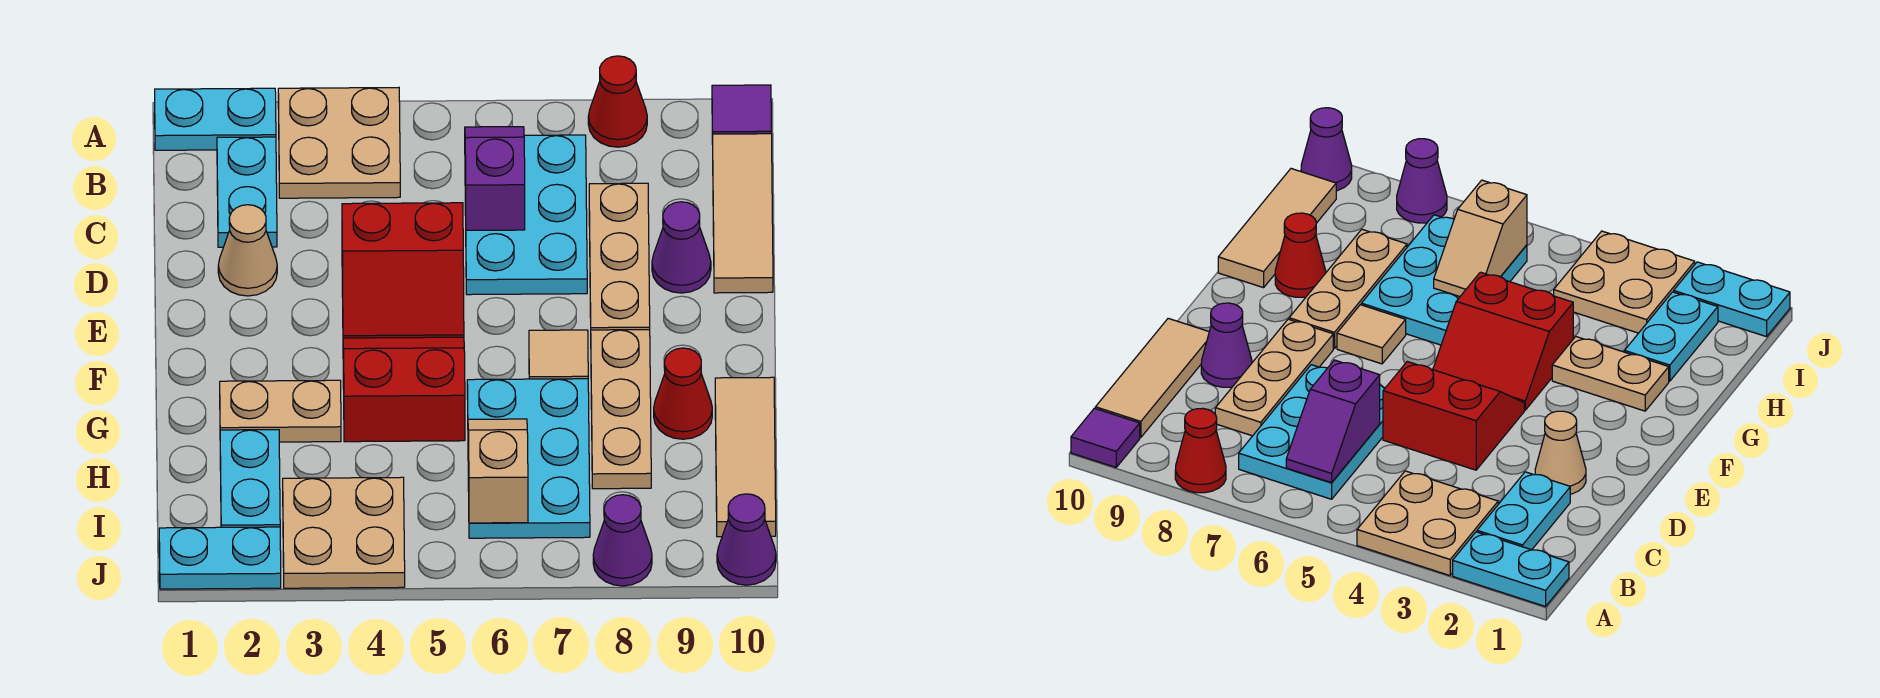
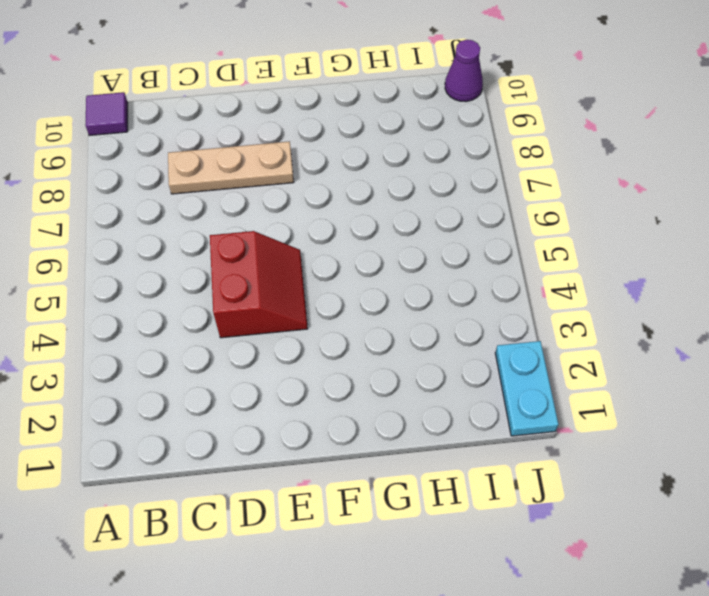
none -> cyan plate A1:A2 level 1
none -> tan plate A3:B4 level 1
none -> red cone A8 level 1

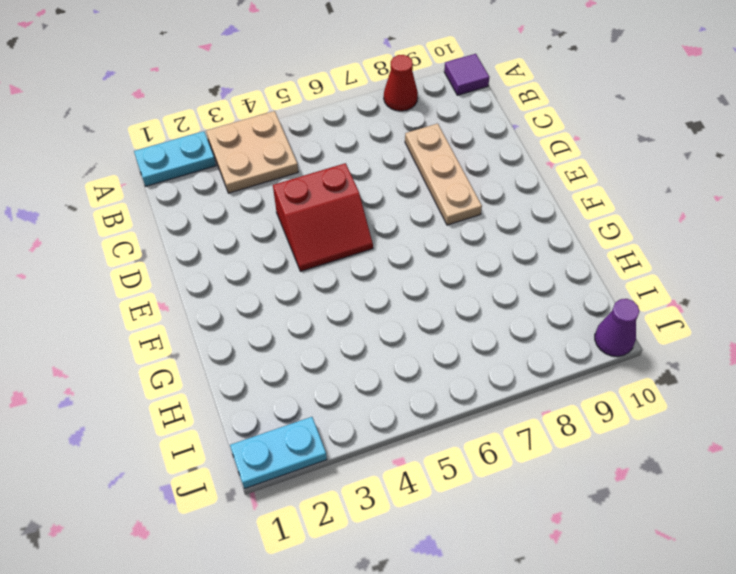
none -> cyan plate B2:C2 level 1
none -> cyan plate B6:D7 level 1
none -> tan tile B10:D10 level 1

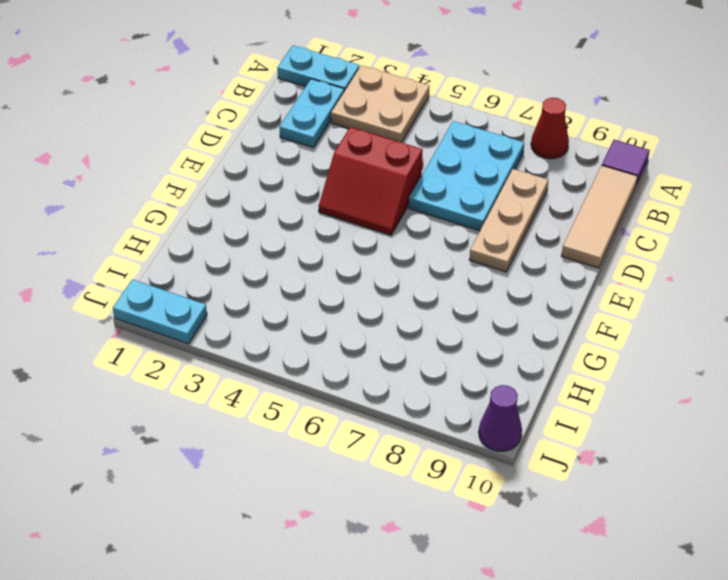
none -> tan cone D2 level 1
none -> purple cone D9 level 1
none -> red slope F4:G5 level 1 top G

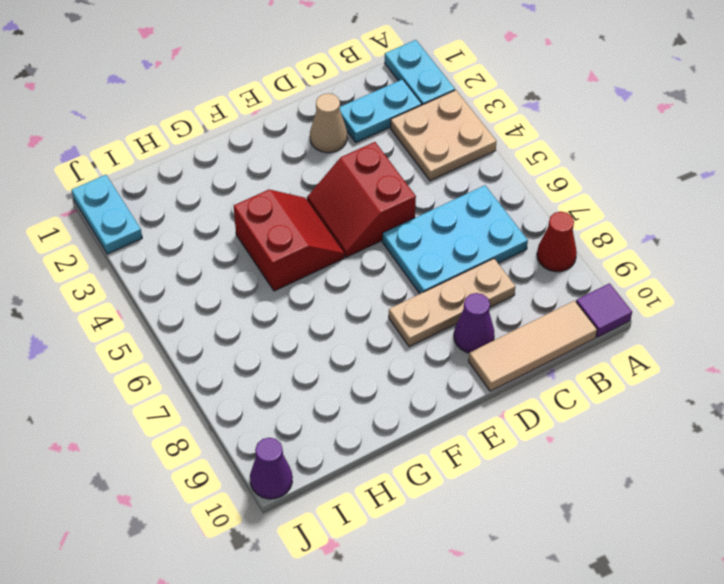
none -> tan tile F7 level 1
none -> tan plate F8:H8 level 1
none -> tan plate G2:G3 level 1

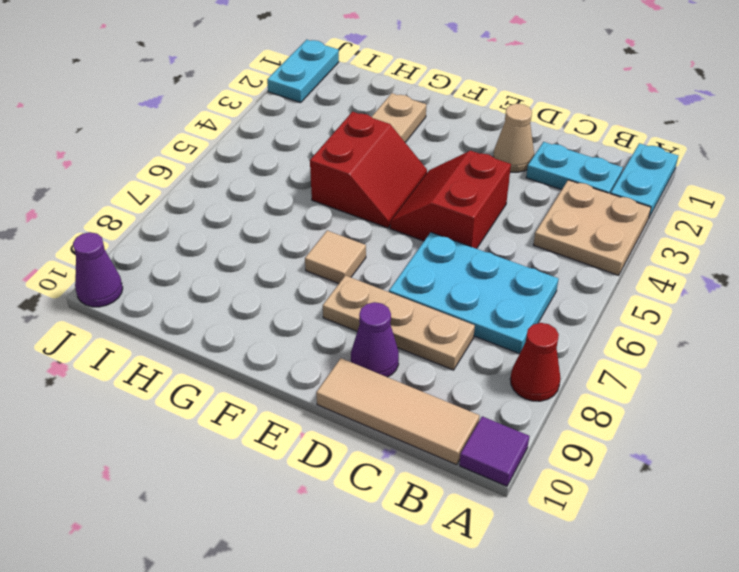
none -> tan plate F8:H8 level 1
none -> cyan plate G6:I7 level 1
none -> red cone G9 level 1

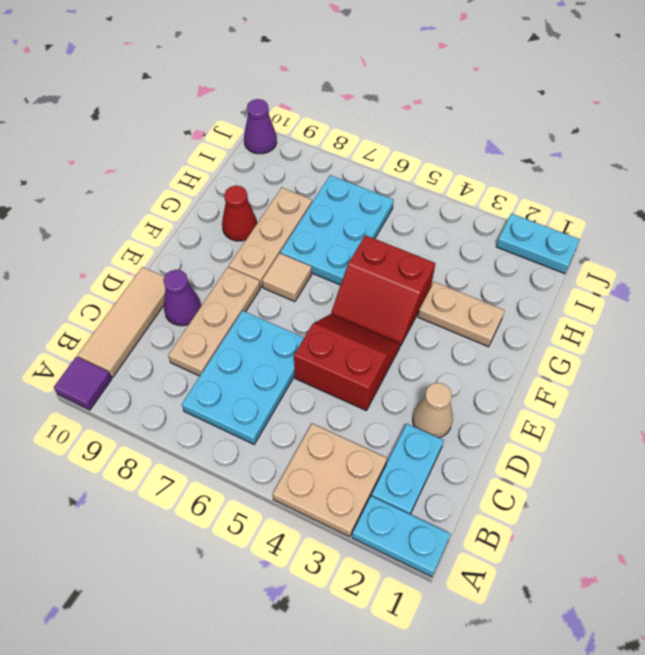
none -> red cone A8 level 1
none -> tan tile G10:I10 level 1
none -> cyan plate H2:I2 level 1

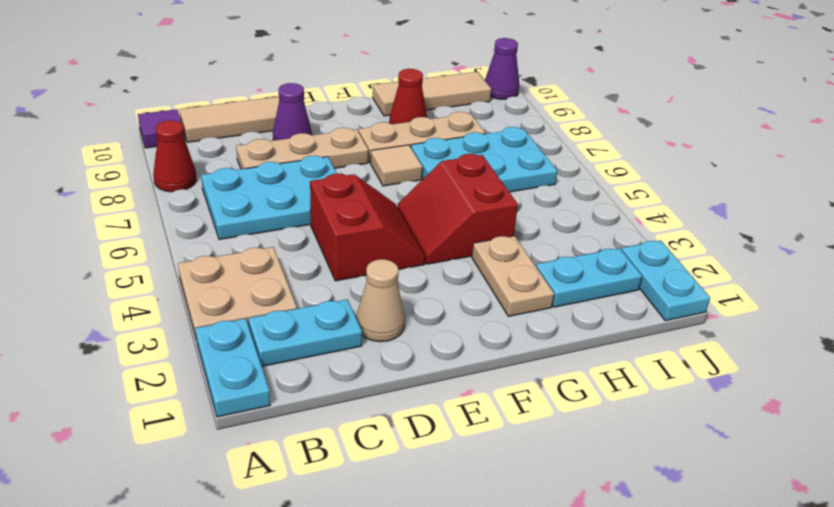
none -> tan plate I3:J4 level 1
none -> purple cone J8 level 1
none -> purple slope B6:C6 level 2 top C

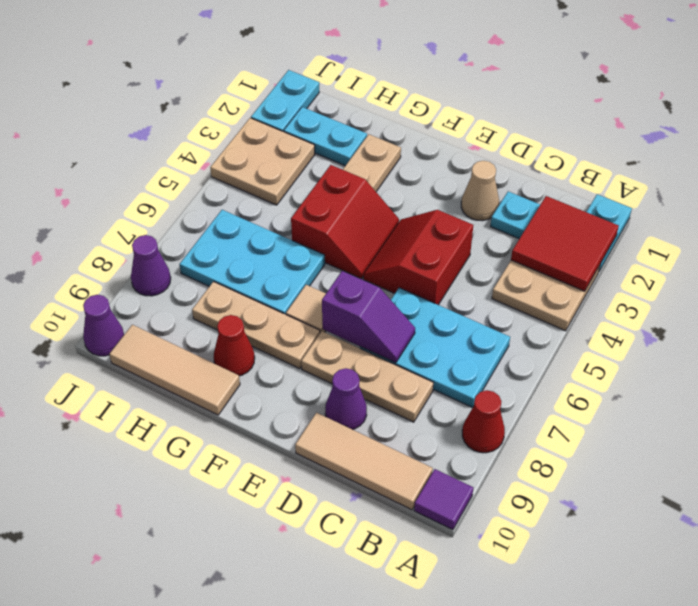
red tile A2:B3 level 2 -> none
purple slope D7:E7 level 2 top E -> purple slope B6:C6 level 2 top C
none -> tan slope H6:I6 level 2 top I

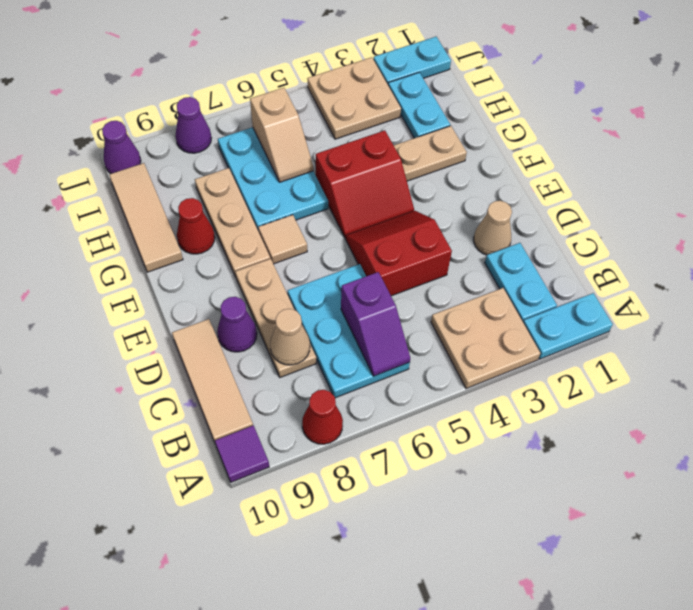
tan cone C8 level 2 -> none

